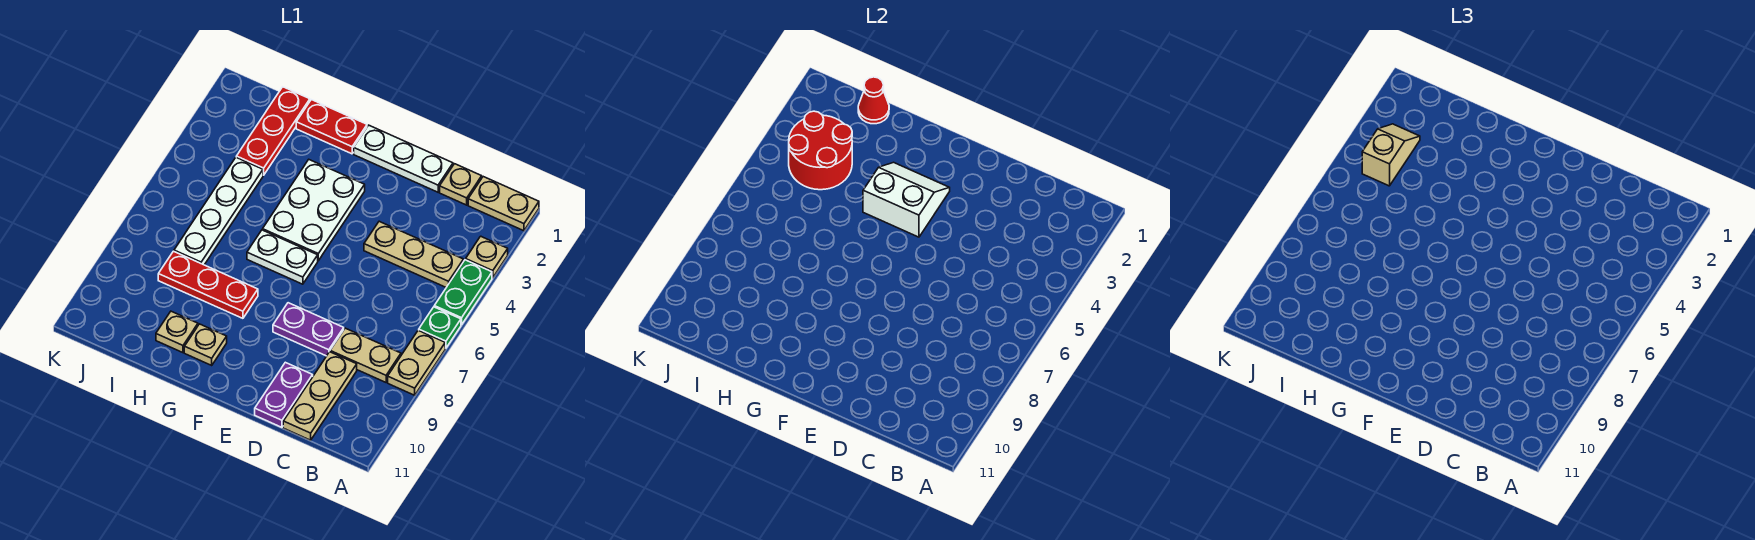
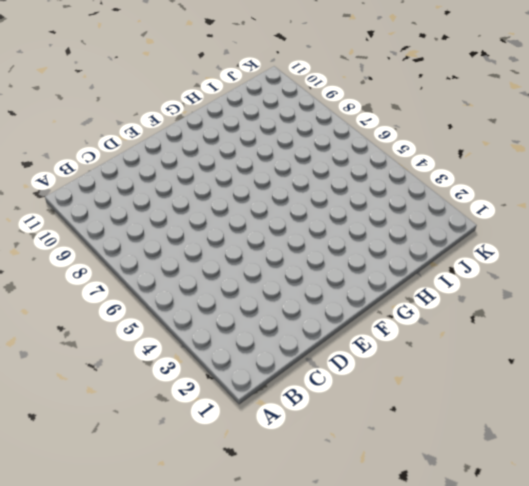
none -> tan plate A1:B1 level 1
none -> tan plate A3 level 1
none -> green plate A4:A5 level 1

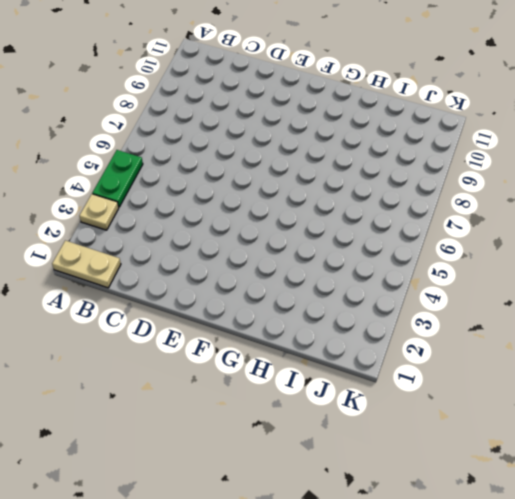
none -> green plate A6 level 1
none -> tan plate A7:A8 level 1
none -> tan plate B4:D4 level 1

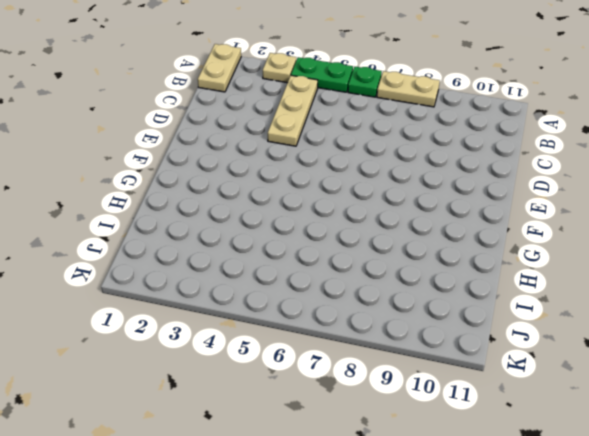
none -> tan plate B8:C8 level 1
none -> tan plate C1 level 1
none -> tan plate C9:C11 level 1

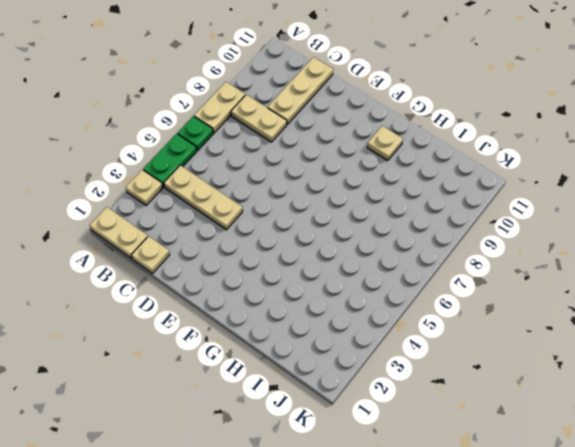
none -> white plate D1:F1 level 1
none -> purple plate D8:E8 level 1
none -> purple plate D10:D11 level 1

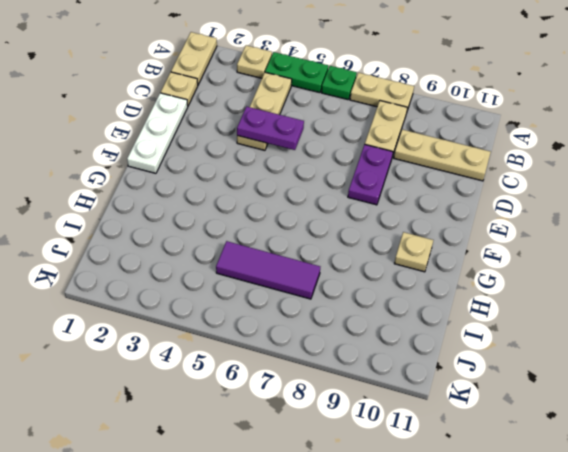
purple plate D4:D5 level 2 -> purple plate D10:D11 level 1
purple tile I5:I7 level 1 -> white plate I4:I7 level 1
none -> white plate F3:G5 level 1
none -> white plate F6:G6 level 1
none -> red plate G1:H1 level 1

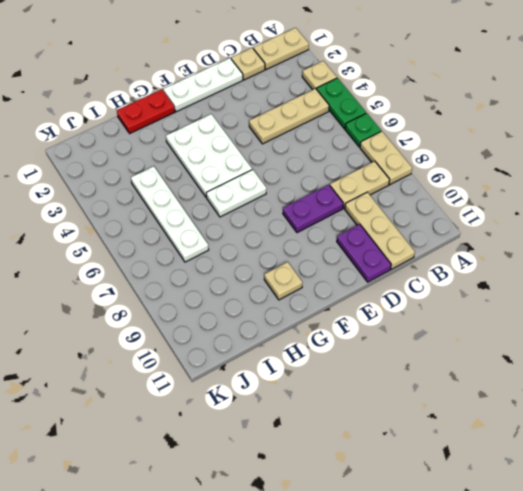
none -> red plate G8:I8 level 1
none -> tan plate H10 level 1
none -> red plate I1:I3 level 1

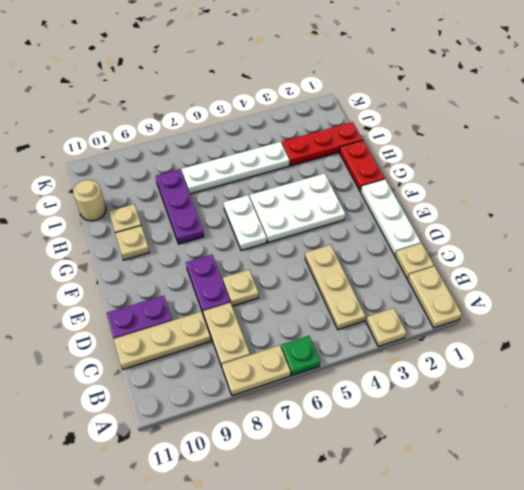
tan plate D7 level 1 -> none
purple plate G8:I8 level 1 -> red plate G8:I8 level 1
tan round brick I11 level 1 -> none
none -> green plate A4:A5 level 1
none -> white slope F3:G4 level 2 top 4
none -> red cone I1 level 2

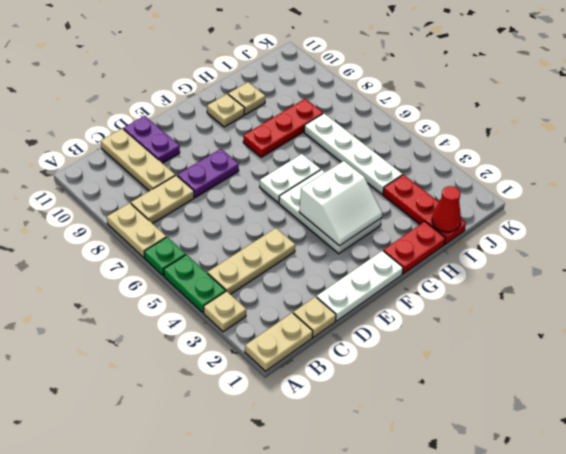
none -> red round brick I3:J4 level 2
none -> tan slope J3:J4 level 3 top 4

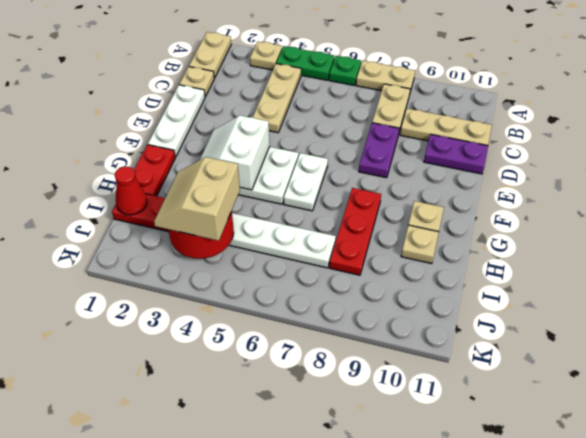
tan slope I3:J4 level 3 top 4 -> tan slope J3:J4 level 3 top 4

